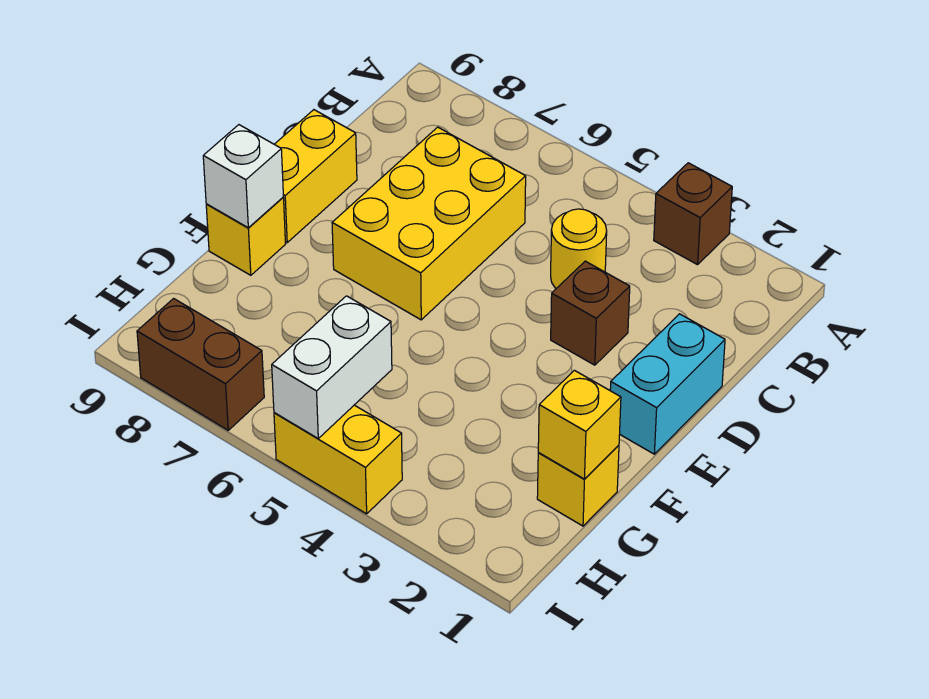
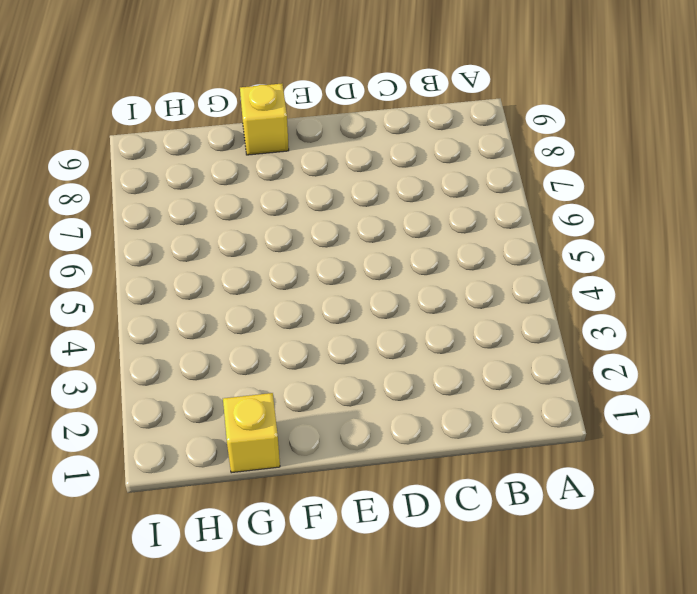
none -> brown brick A3 level 1
none -> yellow round brick C4 level 1
none -> yellow brick C6:E7 level 1

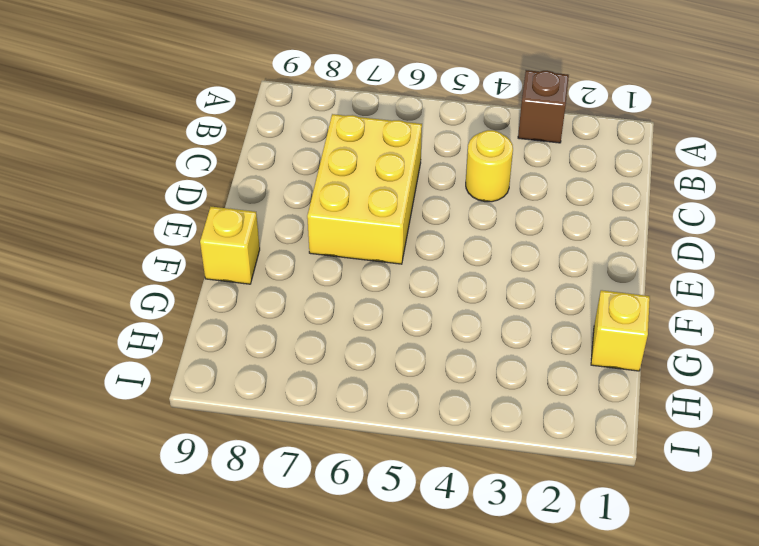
none -> cyan brick D1:E1 level 1
none -> brown brick D3 level 1
none -> yellow brick D9:E9 level 1

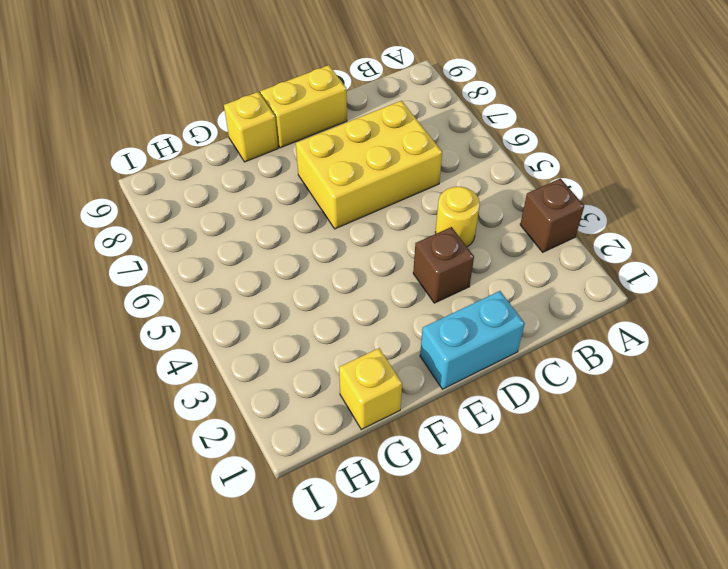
none -> yellow brick I4:I5 level 1
none -> brown brick I7:I8 level 1
none -> white brick F9 level 2

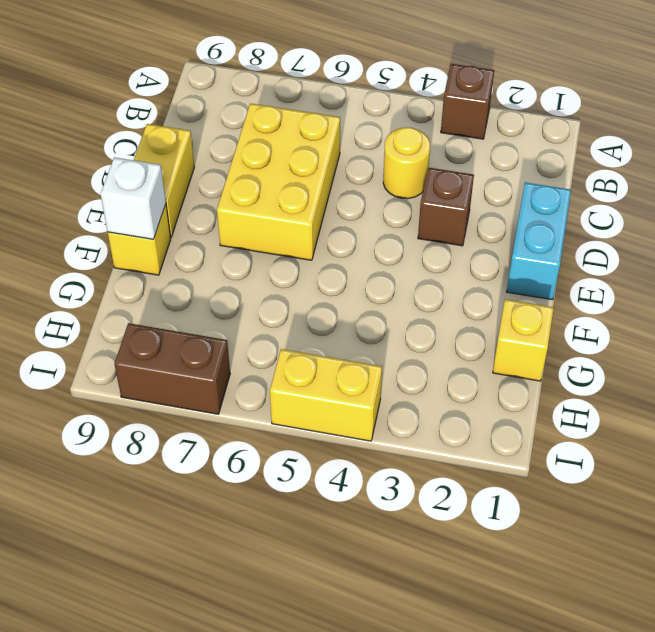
none -> yellow brick G1 level 2
none -> white brick H5:I5 level 2

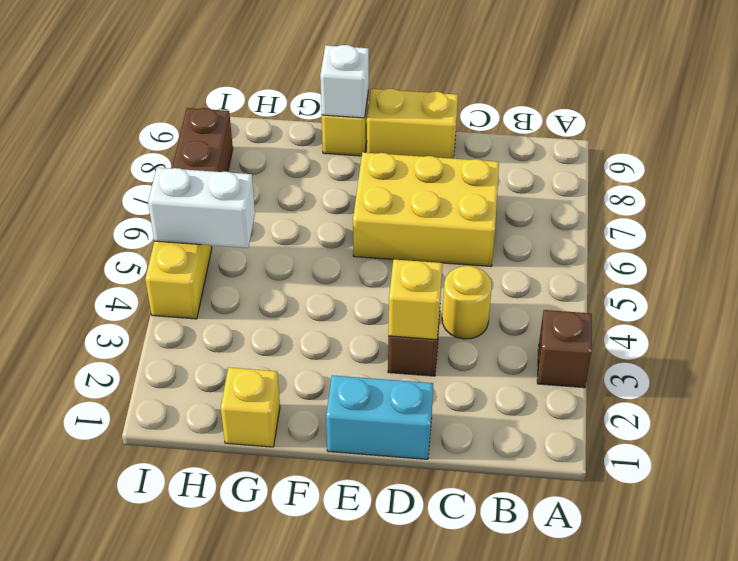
yellow brick D3 level 2 -> yellow brick G1 level 2

